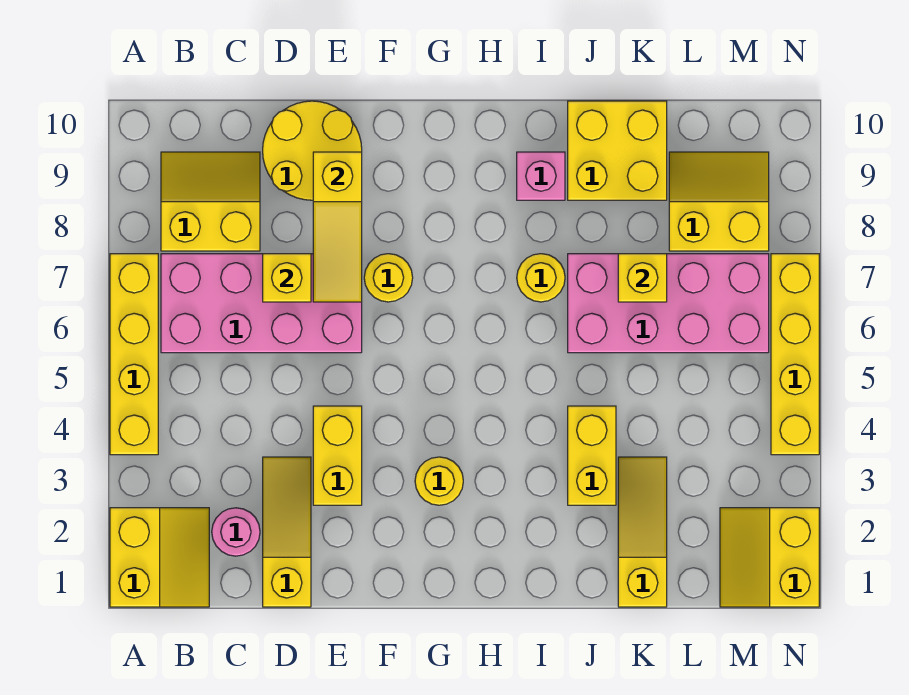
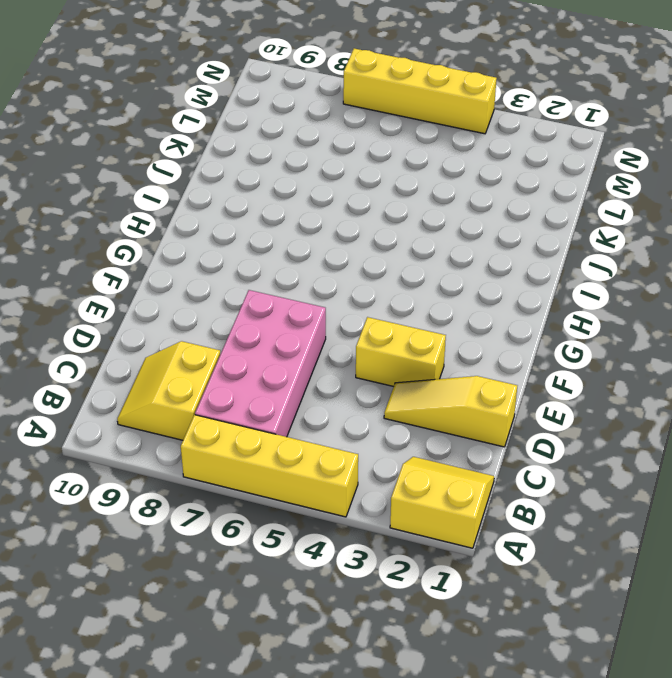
none -> pink round brick C2 level 1
none -> yellow round brick D9:E10 level 1
none -> yellow round brick F7 level 1

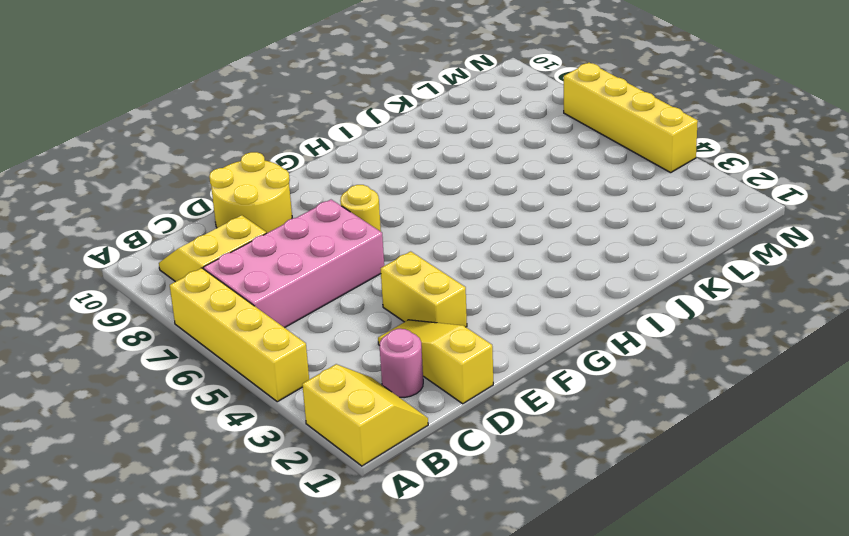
none -> yellow round brick G3 level 1
none -> yellow round brick I7 level 1
none -> pink brick I9 level 1

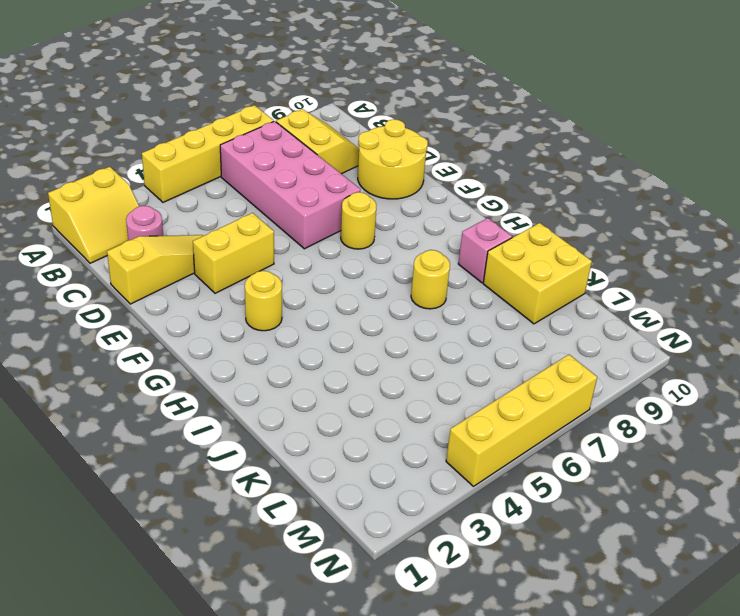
none -> yellow brick J3:J4 level 1
none -> pink brick J6:M7 level 1
none -> yellow slope K1:K3 level 1 top 1

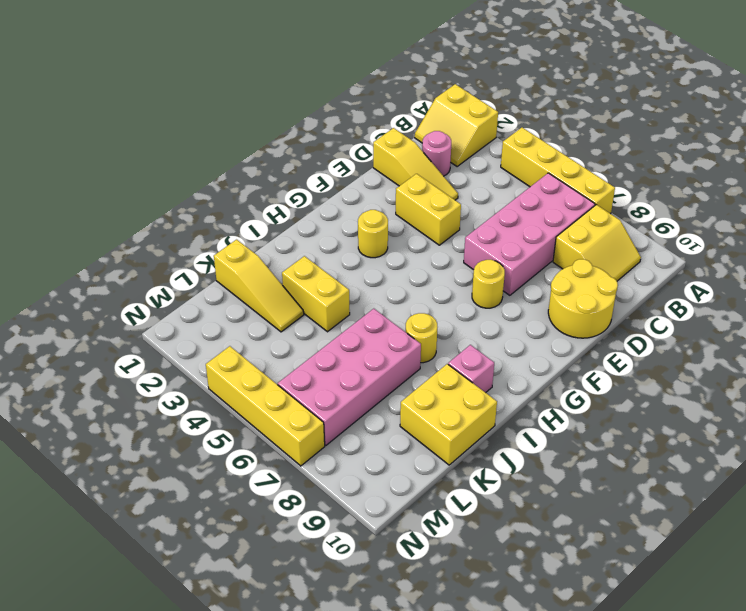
none -> yellow slope L8:M9 level 1 top 8
none -> yellow slope M1:N2 level 1 top N
none -> yellow brick D7 level 2

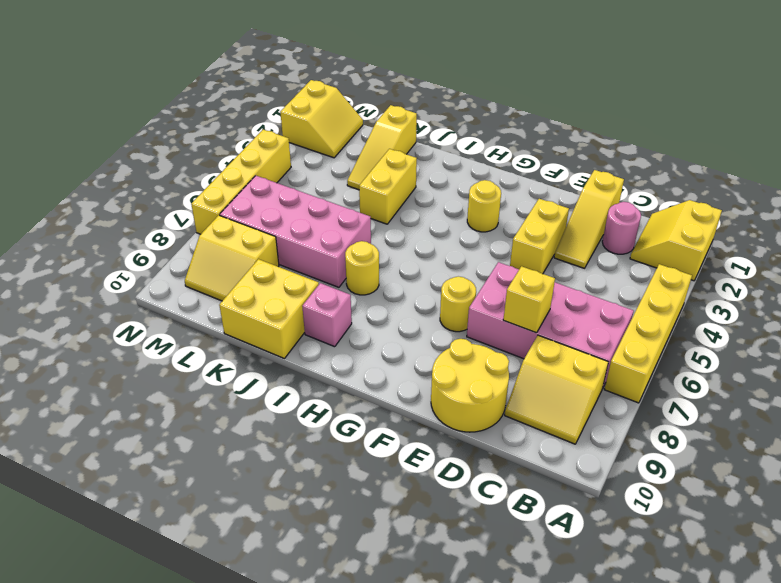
none -> yellow slope E7:E9 level 2 top 9
none -> yellow brick K7 level 2

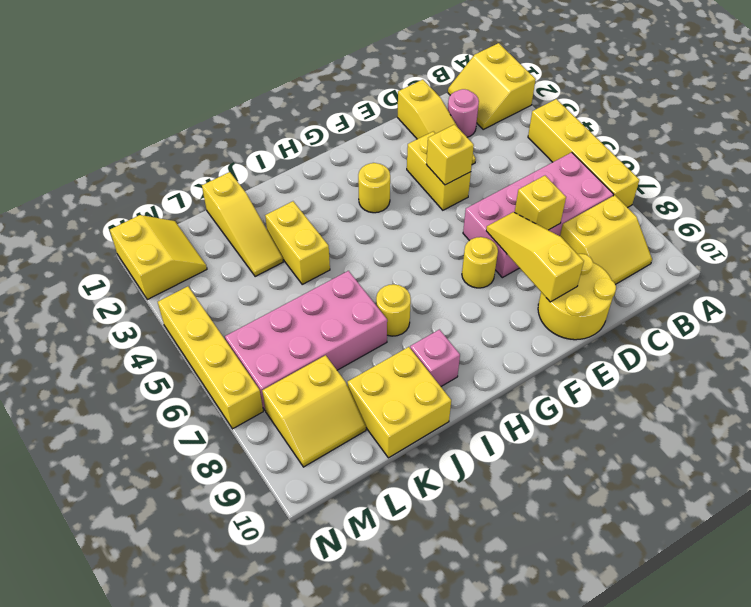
yellow brick E4 level 2 -> yellow brick K7 level 2

